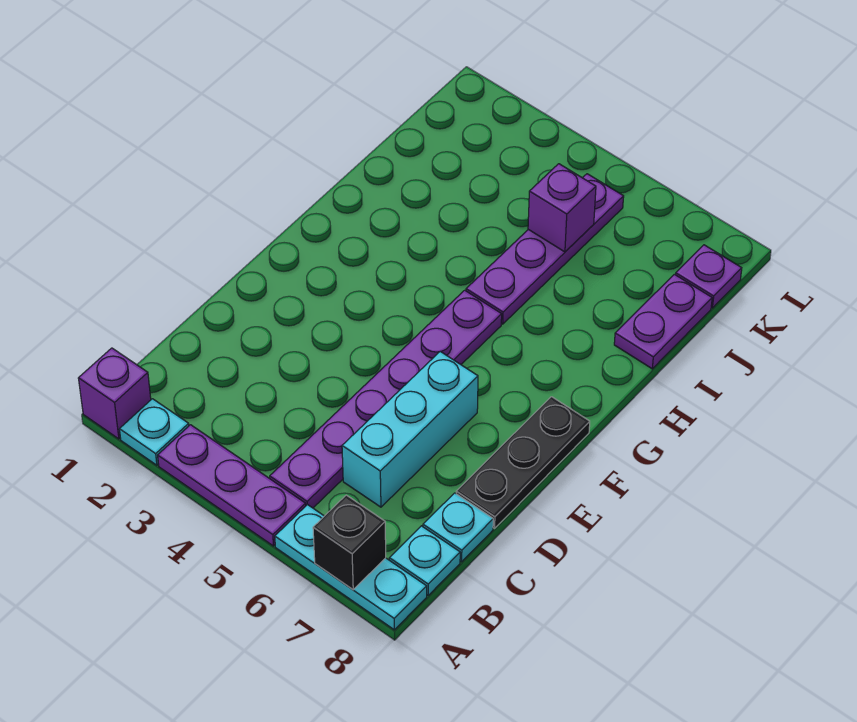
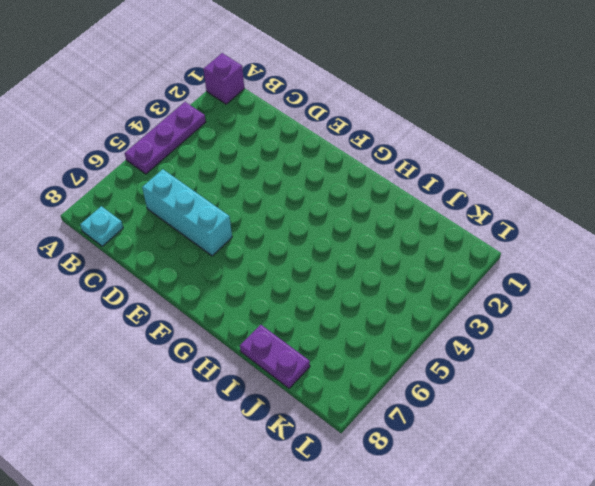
none -> cyan plate A2 level 1
none -> cyan plate A6:A8 level 1
none -> purple plate B5:G5 level 1

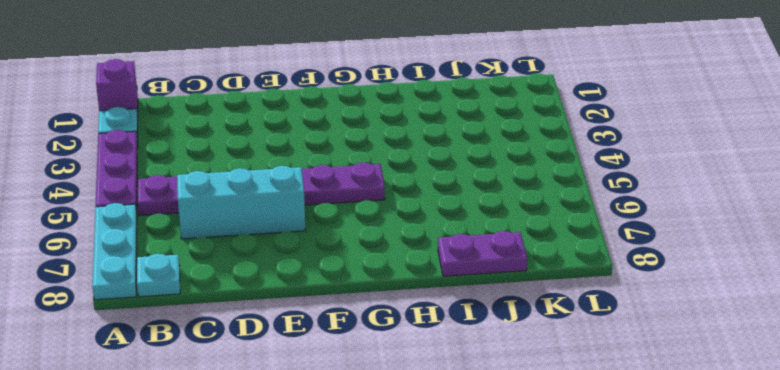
none -> cyan plate C8 level 1
none -> black plate D8:F8 level 1
none -> purple plate H5:K5 level 1

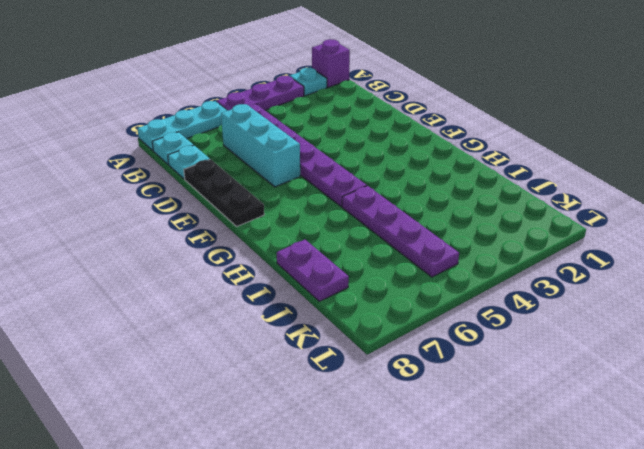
none -> purple plate K8 level 1
none -> black brick A7 level 2
none -> purple brick J5 level 2

